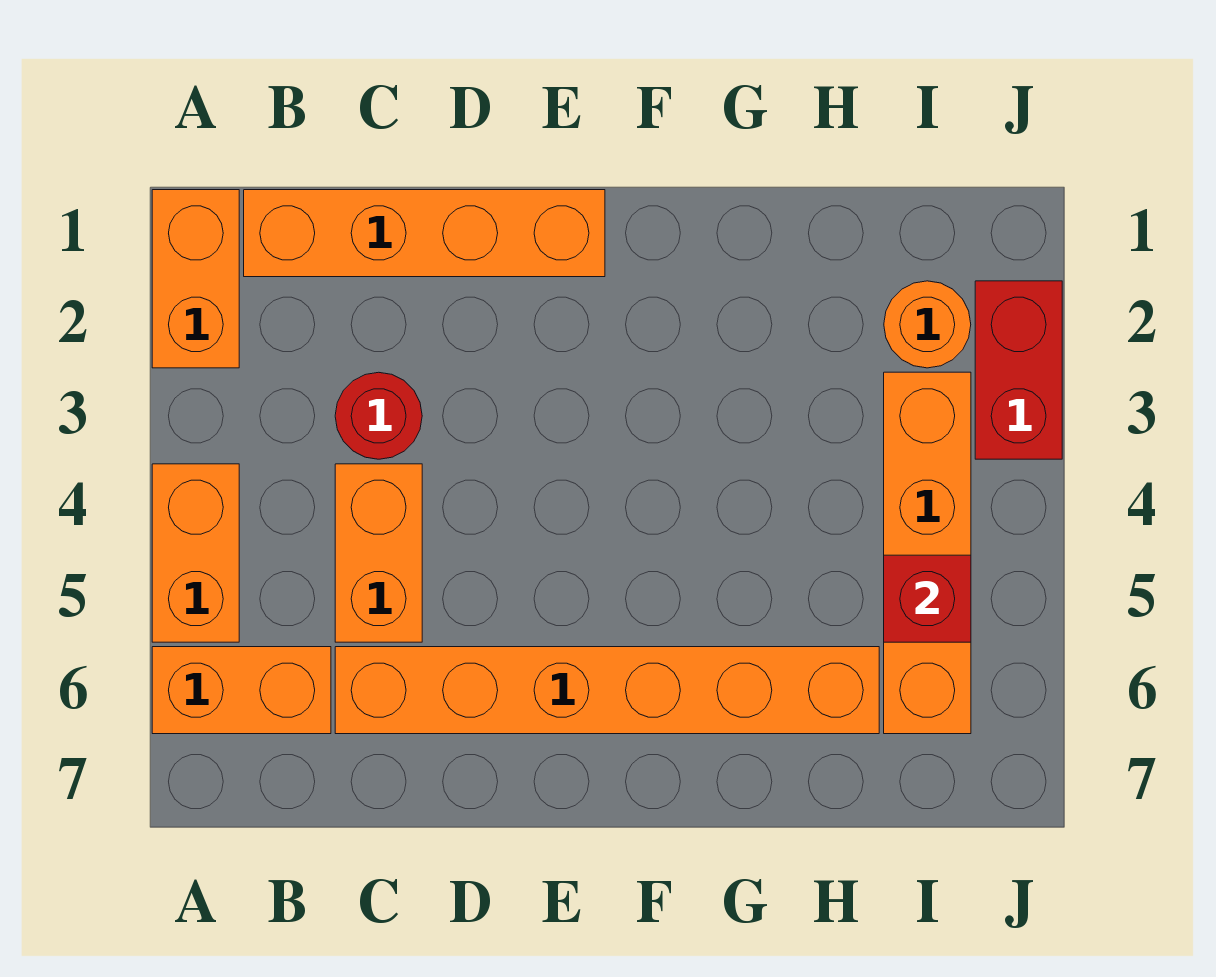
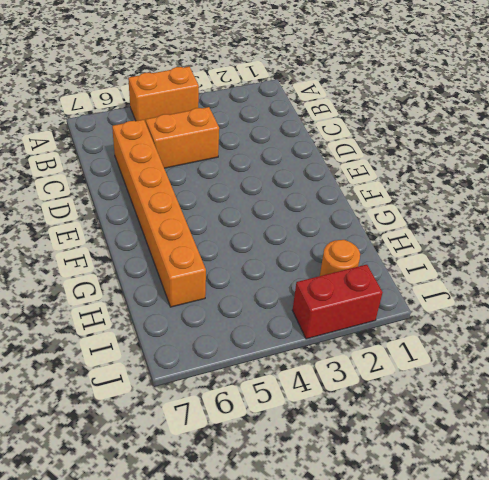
none -> orange brick A1:A2 level 1
none -> orange brick A6:B6 level 1

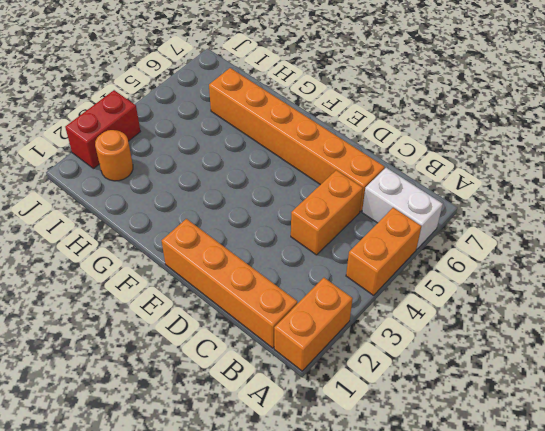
white brick A6:B6 level 1 -> orange brick A6:B6 level 1
none -> red round brick C3 level 1
none -> orange brick I3:I6 level 1

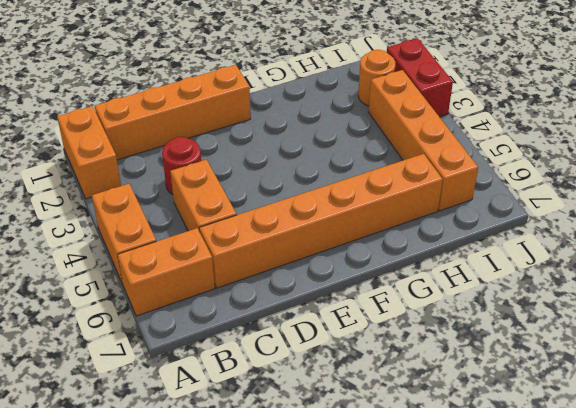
none -> red brick I5 level 2

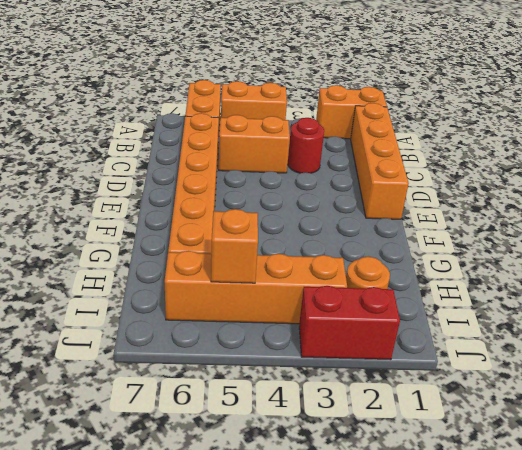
orange brick I5 level 2 -> red brick I5 level 2

